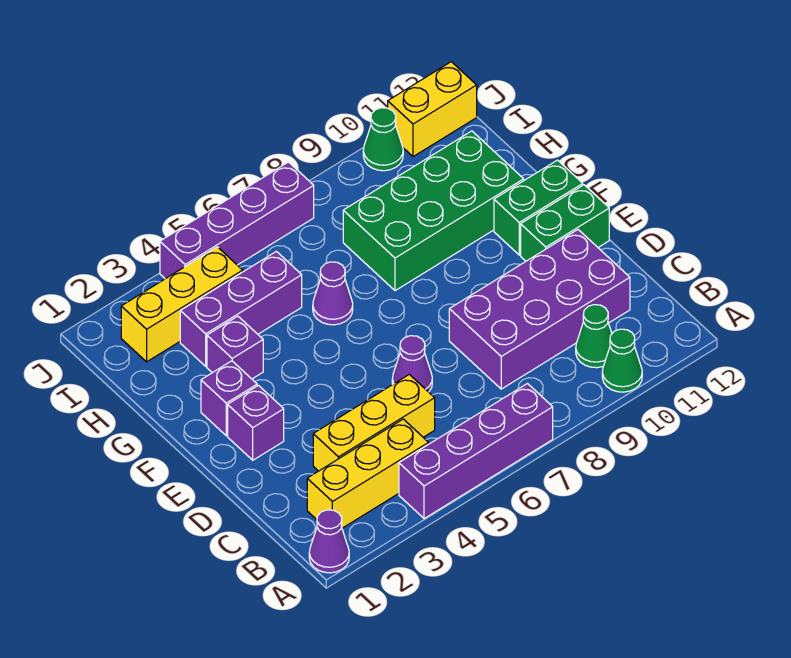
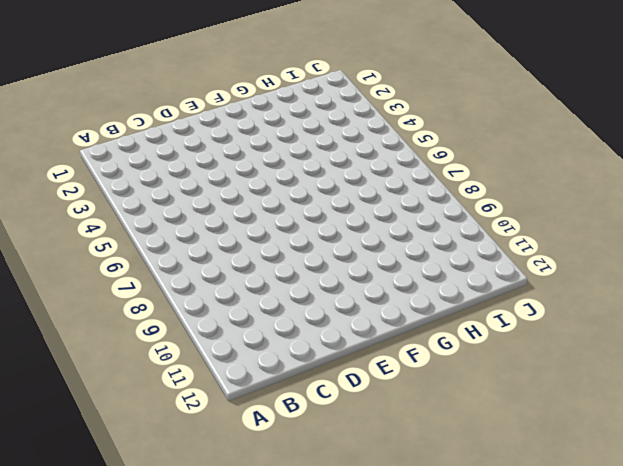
none -> purple cone A1 level 1
none -> purple brick A4:A7 level 1
none -> green cone A10 level 1

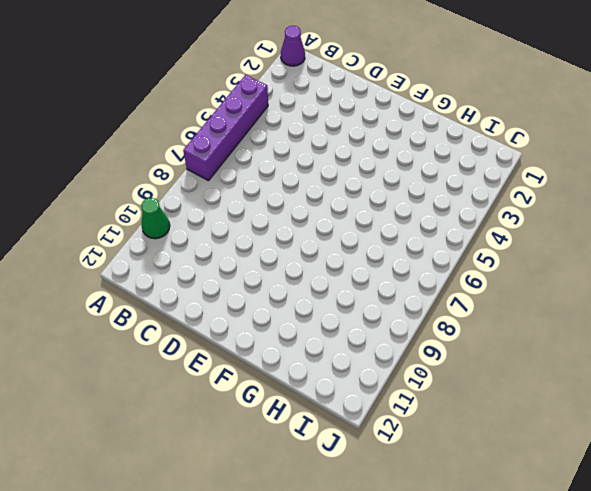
none -> yellow brick B2:B4 level 1
none -> green cone B10 level 1
none -> yellow brick C3:C5 level 1

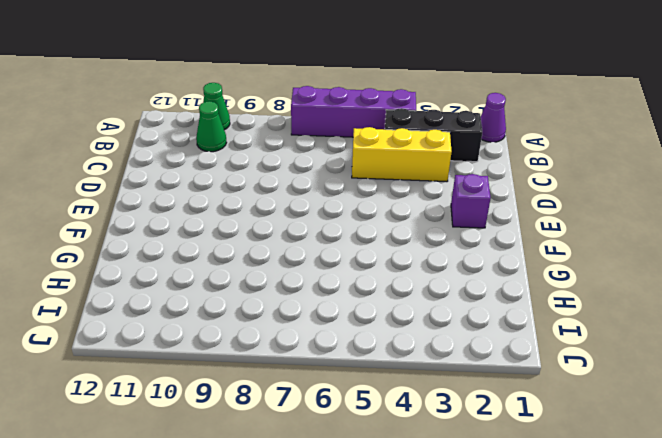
black brick B2:B4 level 1 -> yellow brick B2:B4 level 1
none -> purple brick C8:D11 level 1
none -> purple cone D6 level 1
none -> green brick E11:E12 level 1

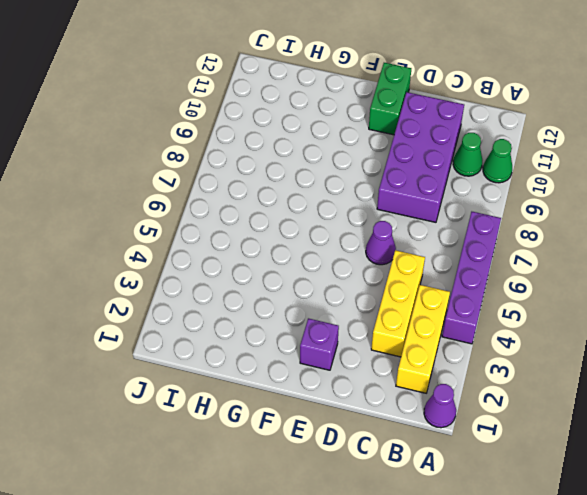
none -> purple brick F2 level 1
none -> green brick F11:F12 level 1
none -> purple brick G3 level 1

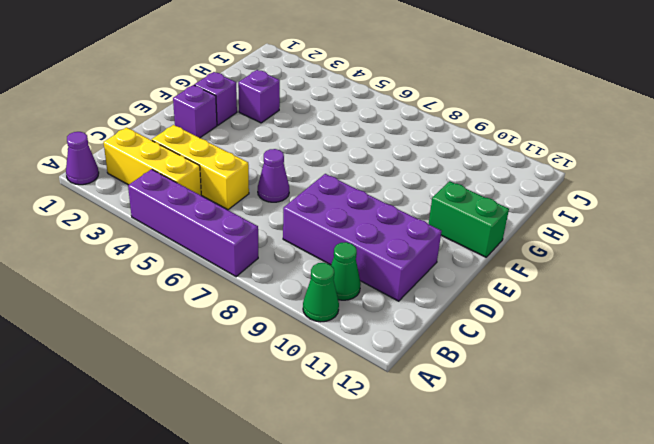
none -> green brick E11:E12 level 1
none -> purple cone G6 level 1
none -> green brick G8:H11 level 1

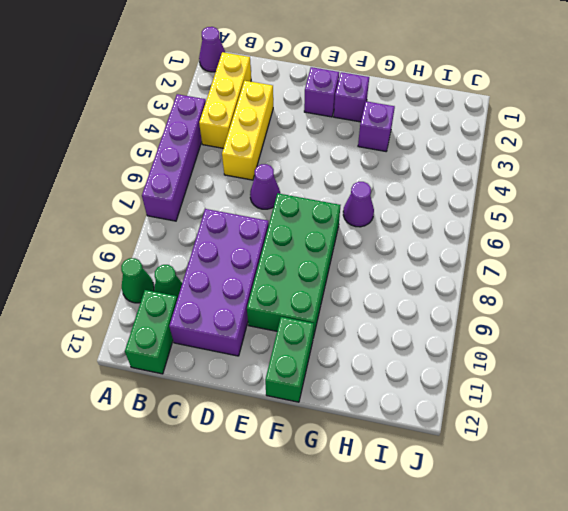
green brick B11:B12 level 1 -> green brick E11:E12 level 1
green brick E7:F10 level 1 -> green brick G8:H11 level 1
none -> purple brick H3:H5 level 1
none -> yellow brick I2:I4 level 1
none -> purple brick J4:J7 level 1

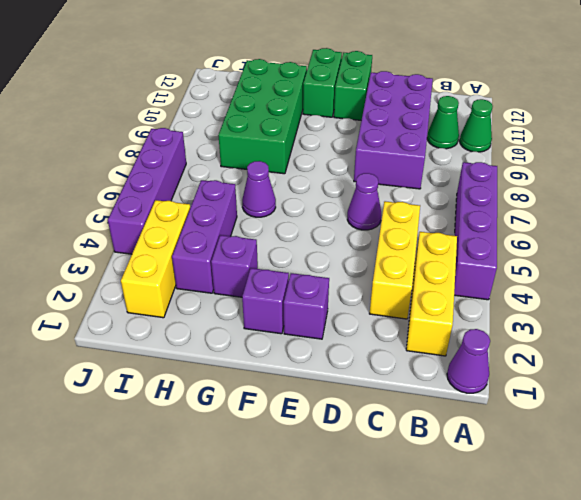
none -> green cone J10 level 1
none -> yellow brick J11:J12 level 1

